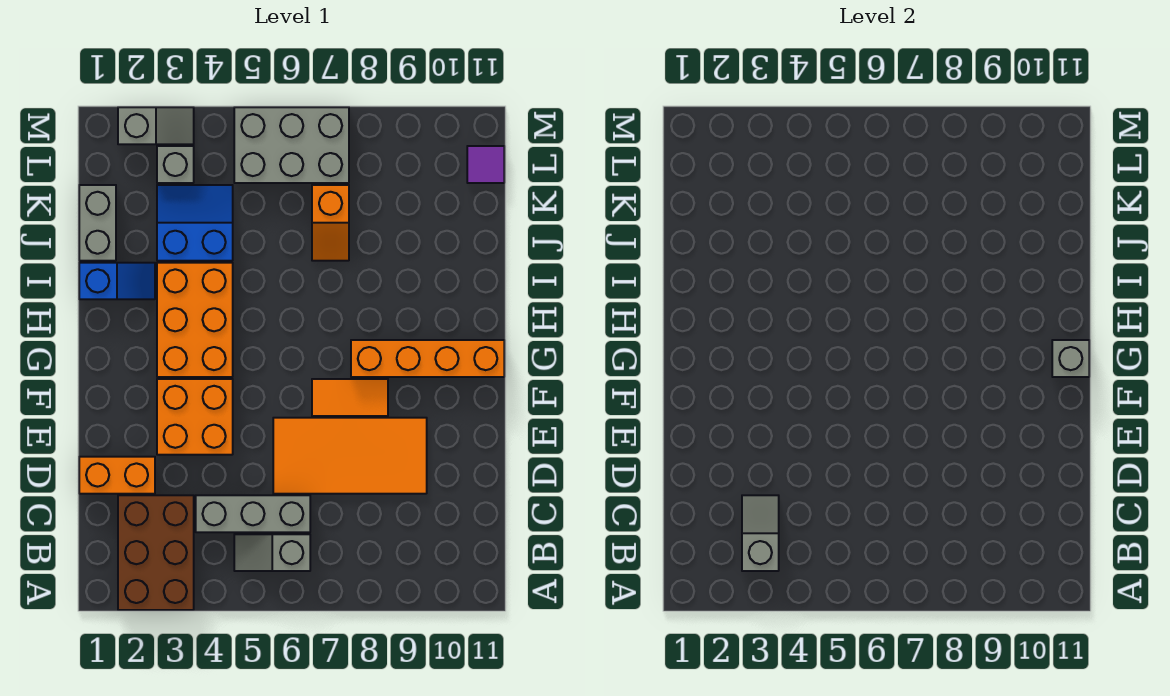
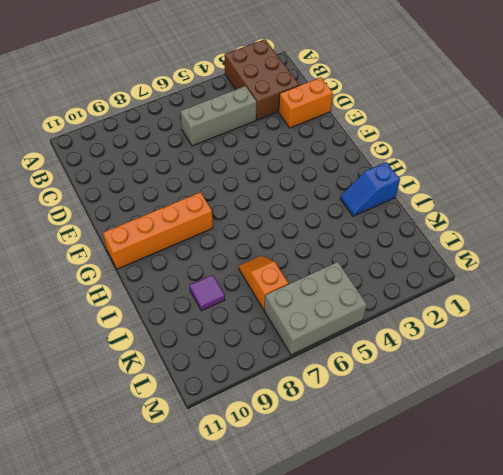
purple tile J9 level 1 -> purple tile L11 level 1
none -> grey slope B5:B6 level 1 top 6
none -> orange tile D6:E9 level 1
none -> orange brick E3:F4 level 1

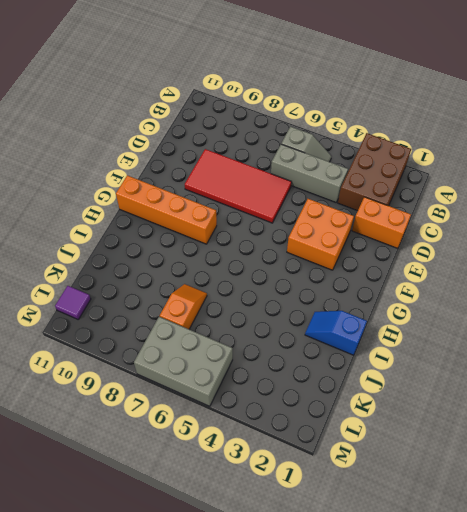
red tile D6:E9 level 1 -> orange tile D6:E9 level 1
none -> orange tile F7:F8 level 1
none -> orange brick G3:I4 level 1
none -> grey brick J1:K1 level 1

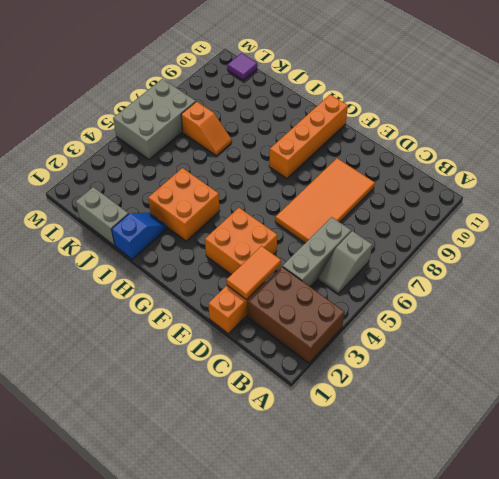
orange tile D2:D3 level 2 -> orange tile F7:F8 level 1
orange brick H3:I4 level 1 -> orange brick G3:I4 level 1
none -> blue slope J3:K4 level 1 top J
none -> grey brick L3 level 1
none -> grey slope M2:M3 level 1 top 2

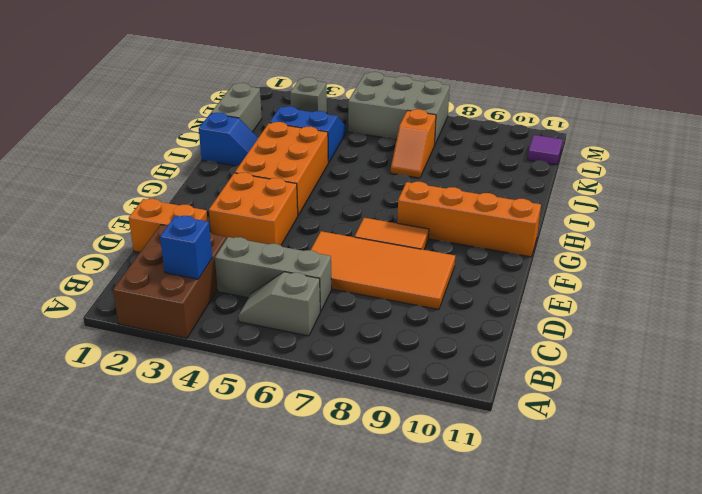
blue brick B3 level 2 -> grey slope B3:C3 level 2 top B
none -> grey slope M2:M3 level 1 top 2
none -> grey brick G11 level 2

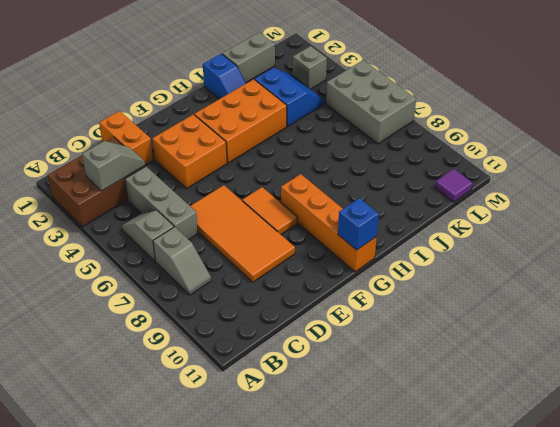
grey slope B7:B8 level 1 top 7 -> grey slope M2:M3 level 1 top 2
blue brick G11 level 2 -> grey brick G11 level 2
none -> orange slope J7:K7 level 1 top K

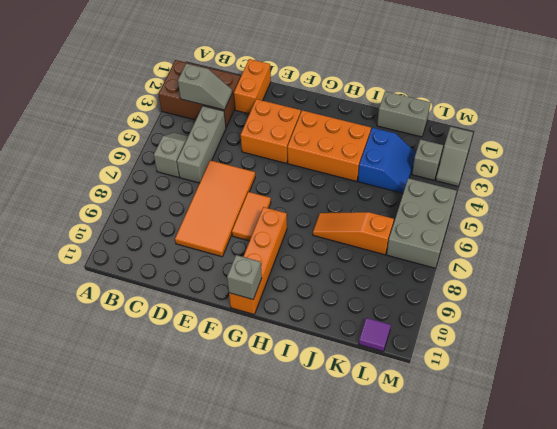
orange slope I7:K7 level 1 top K -> orange slope J7:K7 level 1 top K
none -> blue slope I1:I2 level 1 top 1

